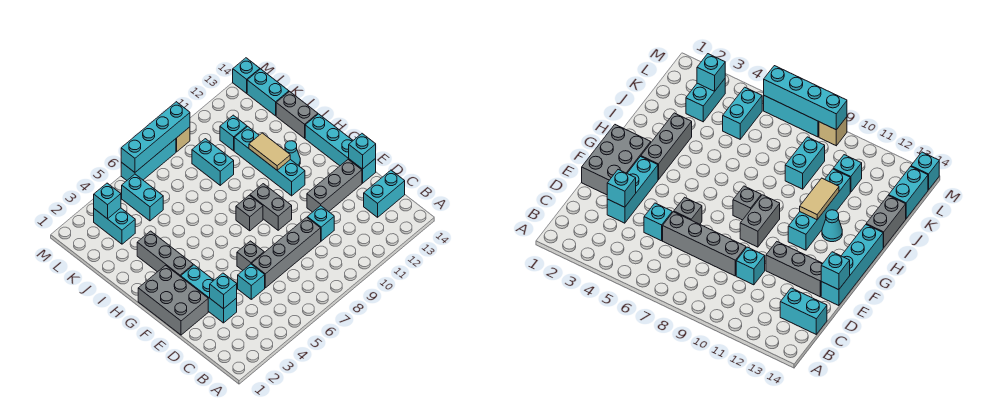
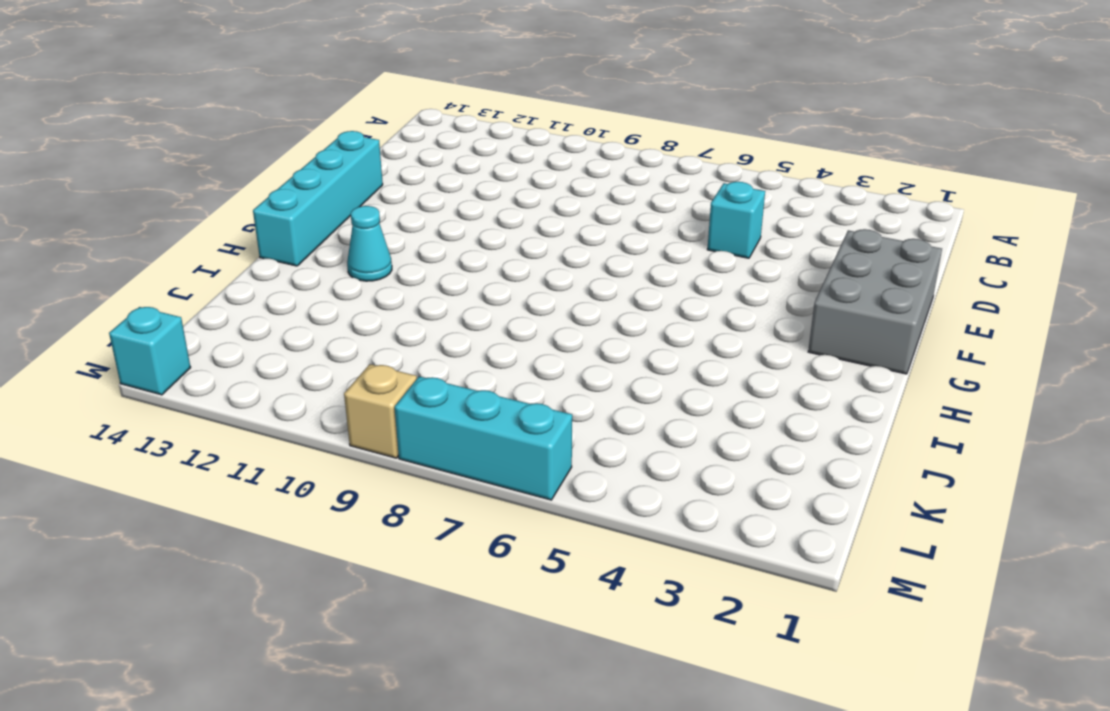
none -> cyan brick C13:C14 level 1
none -> cyan brick D3:F3 level 1
none -> grey brick D6:D9 level 1

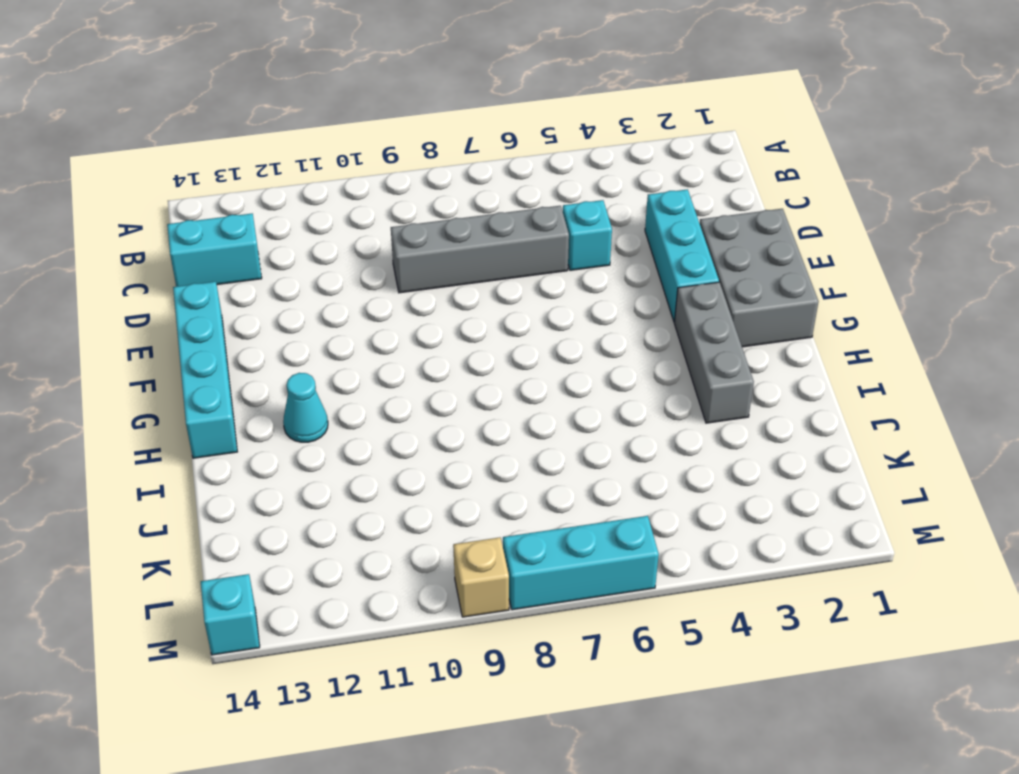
none -> cyan brick D10 level 1
none -> grey brick E6 level 1
none -> grey brick E11:E13 level 1

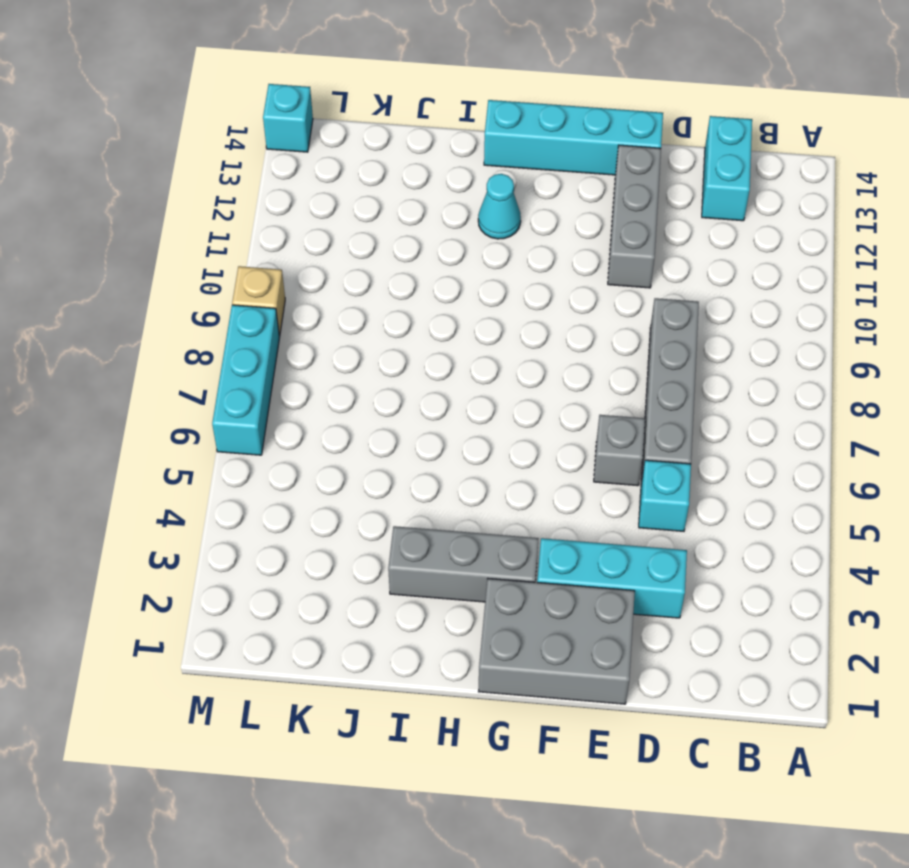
none -> cyan brick D10 level 1
none -> grey brick F9:G9 level 1
none -> grey brick G8 level 1

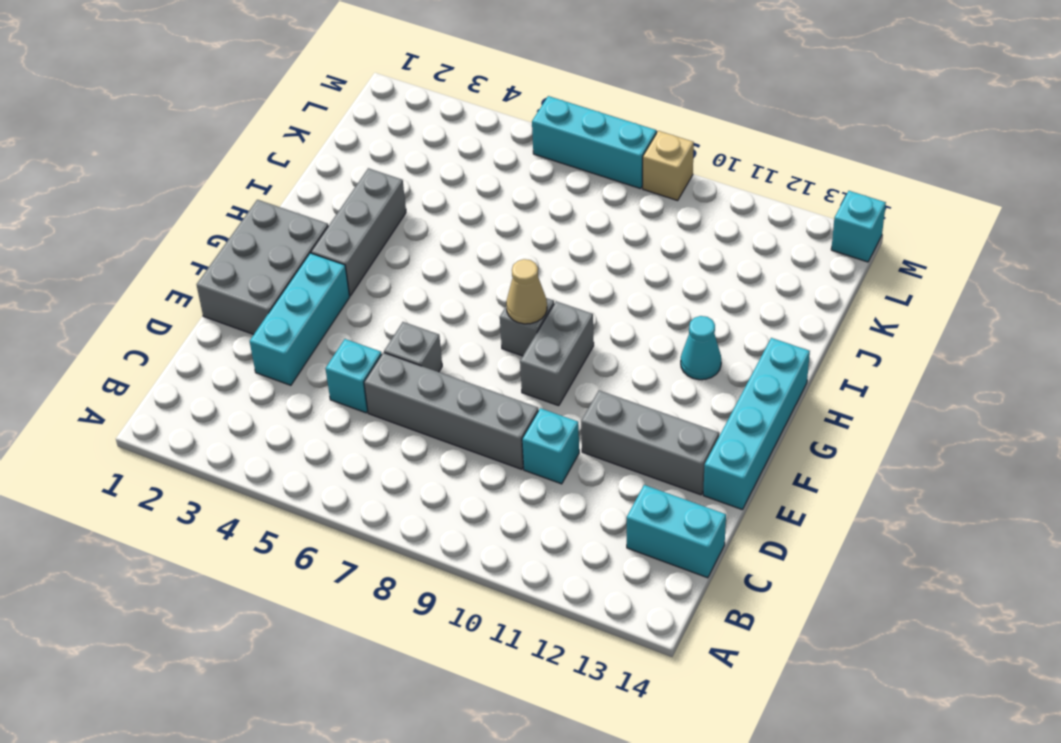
tan cone G8 level 2 -> none
none -> cyan brick G11:J11 level 1
none -> grey brick I14:J14 level 1
none -> cyan brick J9:K9 level 1

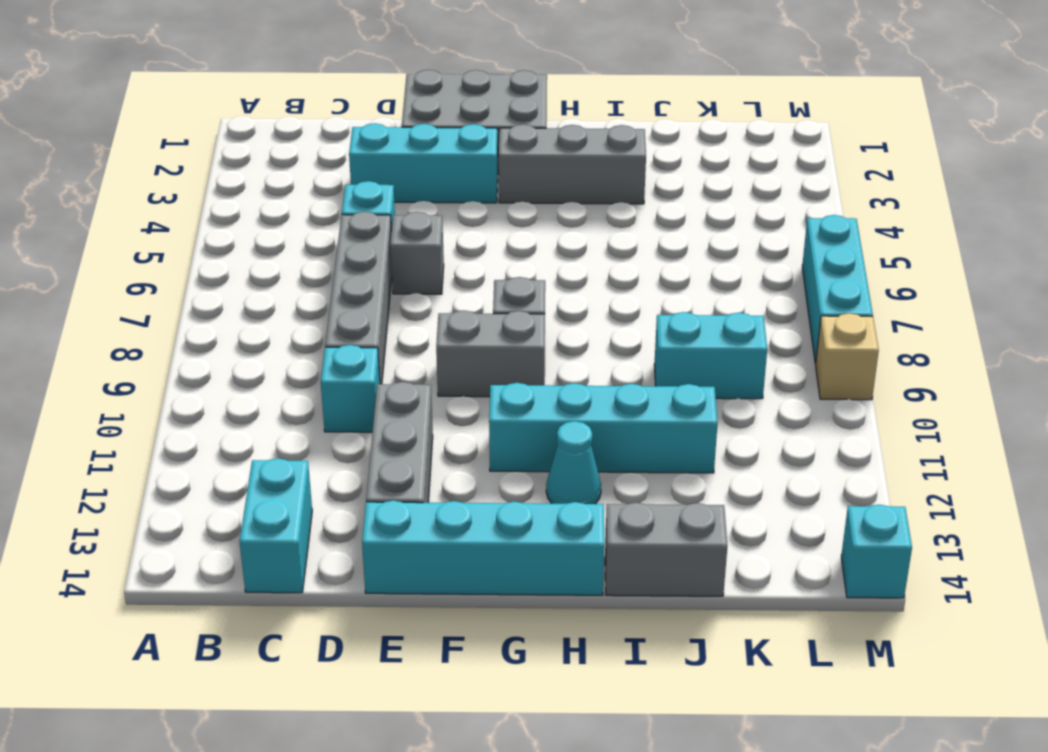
none -> cyan brick K3:L3 level 1
none -> cyan brick K5:L5 level 1
none -> cyan brick K11 level 1

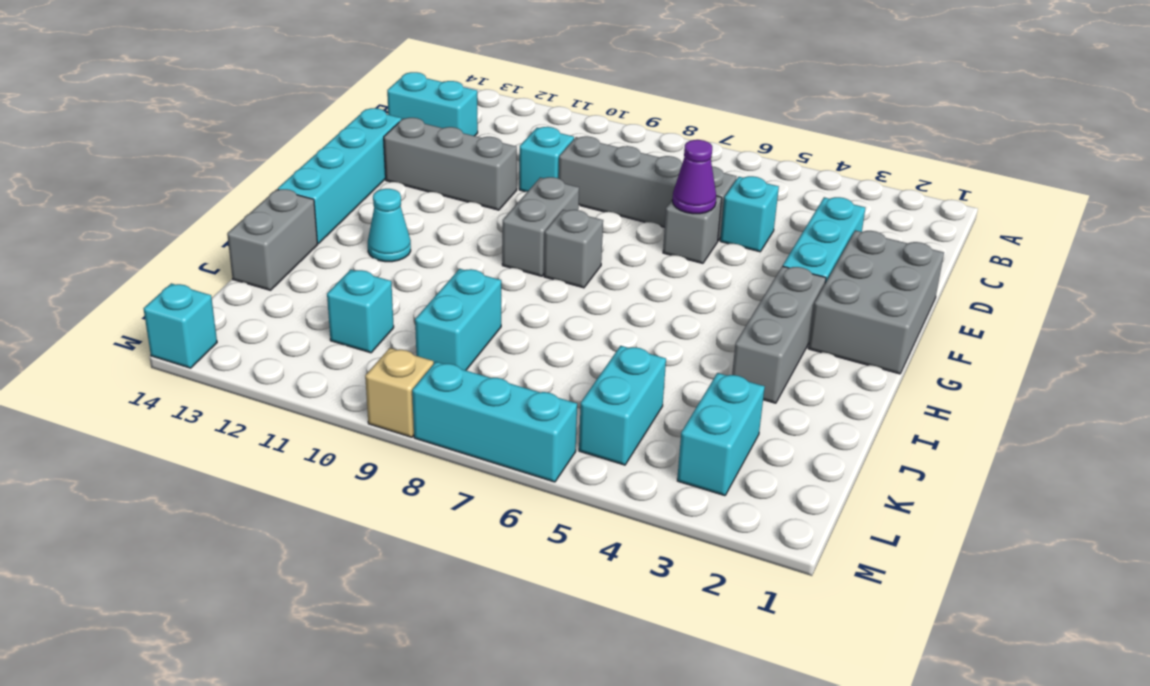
purple cone E6 level 2 -> none
none -> cyan brick G11:J11 level 1
none -> cyan brick K14:L14 level 1
none -> cyan brick D3 level 2

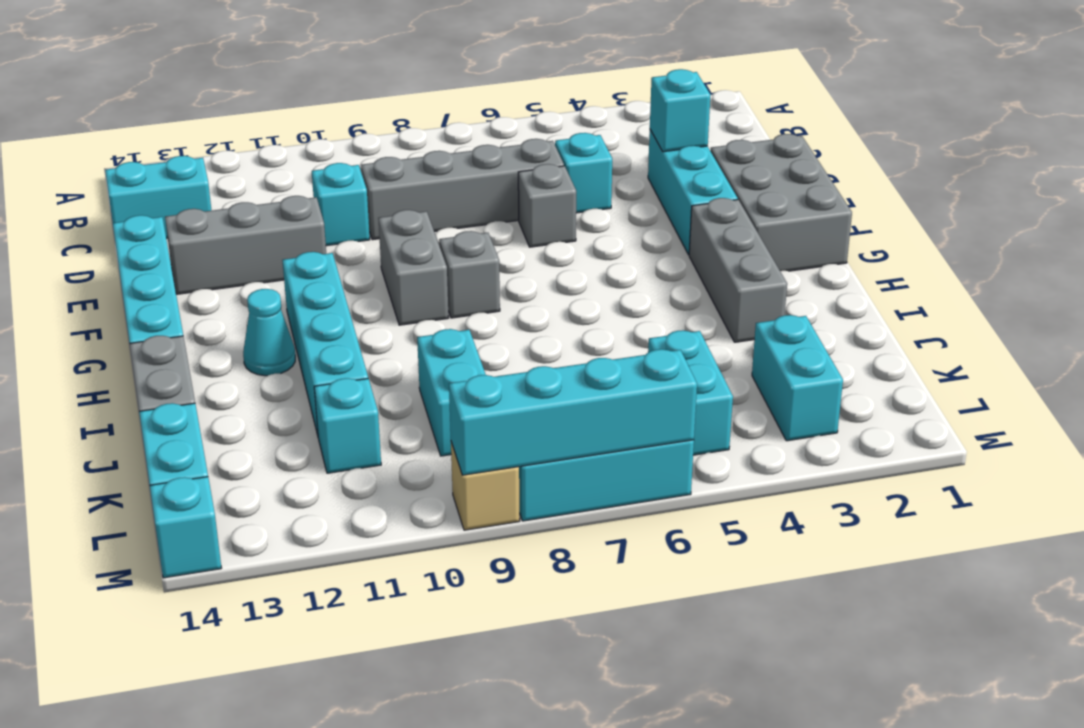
none -> cyan brick E14 level 2
none -> tan tile H11:I11 level 2
none -> cyan brick L3 level 2

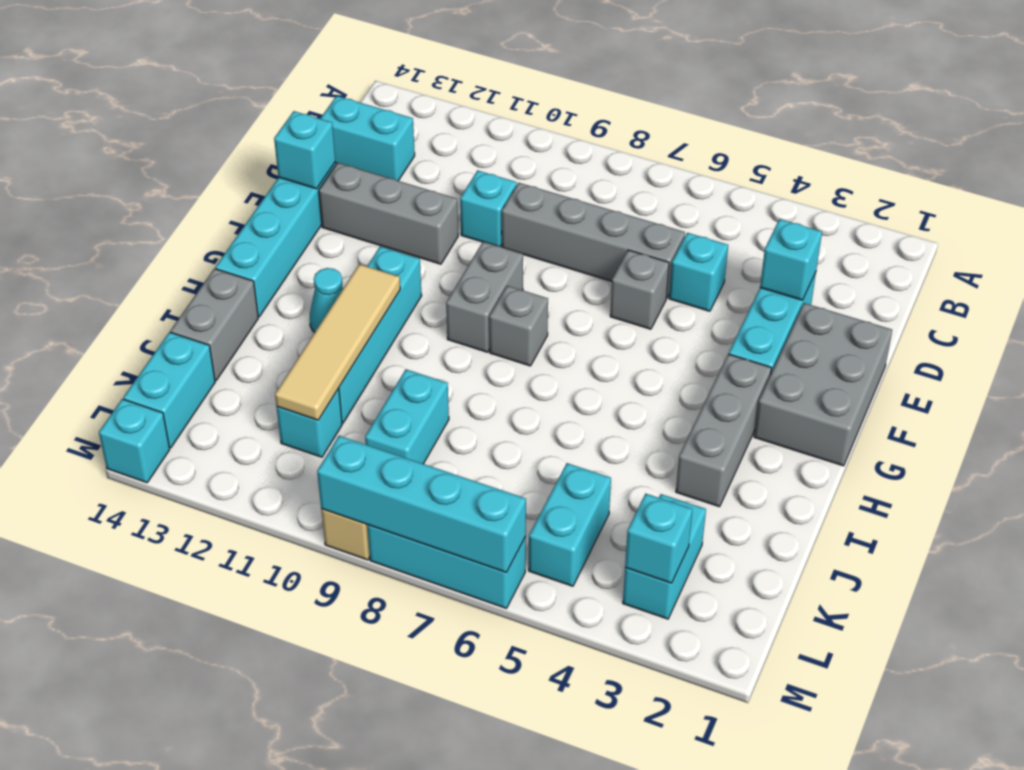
tan tile H11:K11 level 2 -> tan tile H11:I11 level 2

